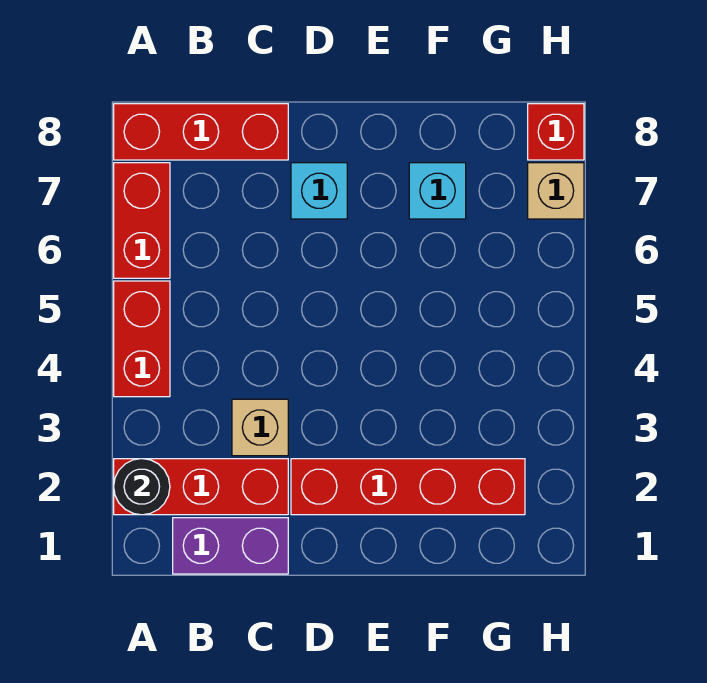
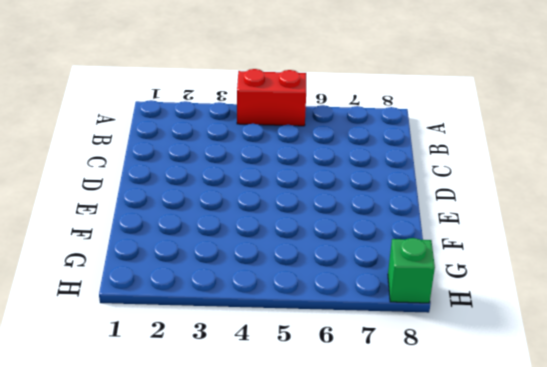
green brick H8 level 1 -> red brick H8 level 1
none -> red brick A2:C2 level 1
none -> red brick A6:A7 level 1
none -> red brick A8:C8 level 1

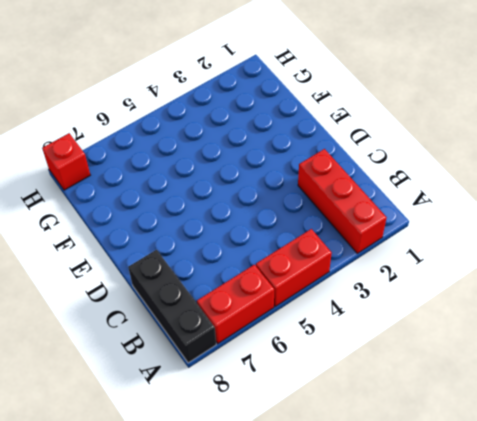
black brick A8:C8 level 1 -> red brick A8:C8 level 1
none -> purple brick B1:C1 level 1
none -> tan brick C3 level 1
none -> red brick D2:G2 level 1

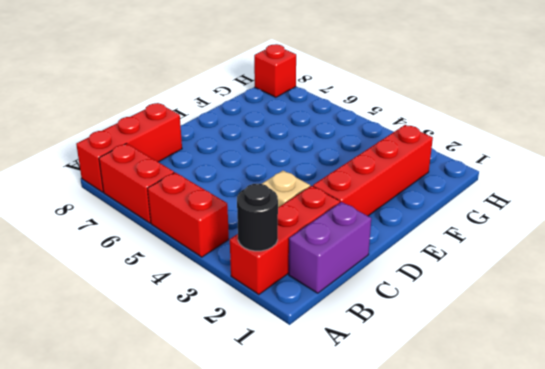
none -> cyan brick D7 level 1
none -> cyan brick F7 level 1
none -> tan brick H7 level 1

